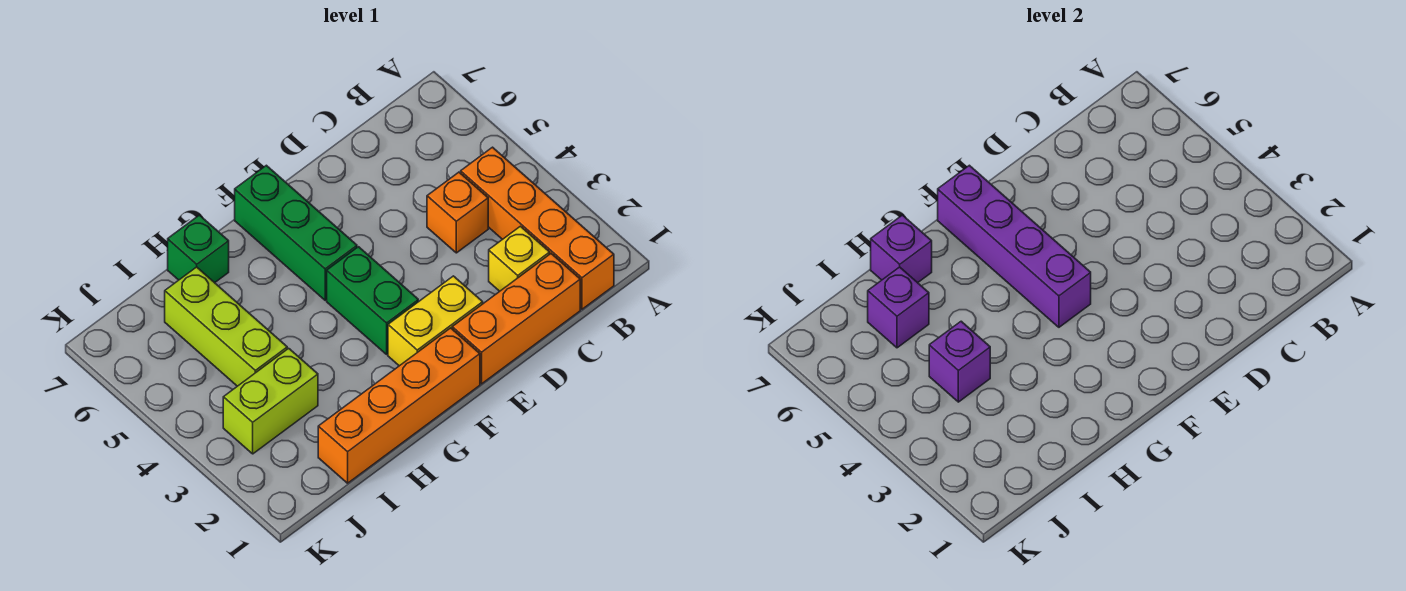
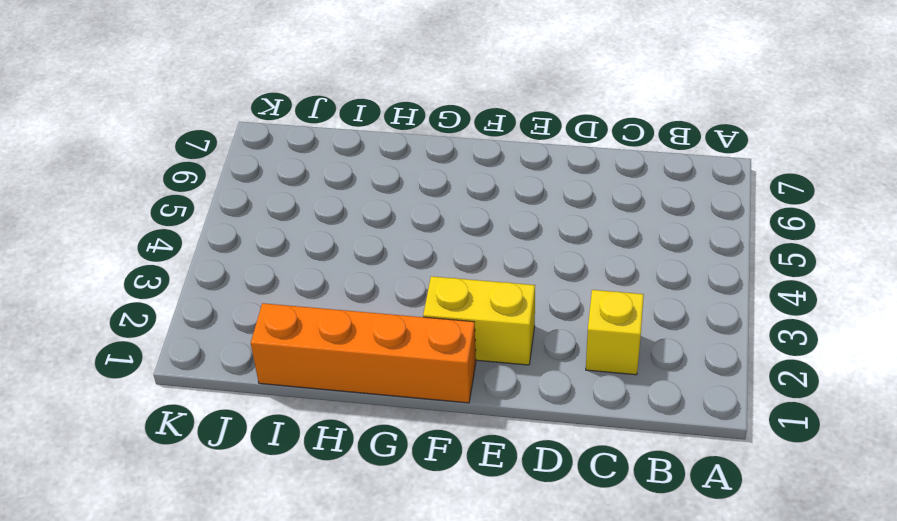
none -> orange brick B1:B4 level 1
none -> orange brick C1:E1 level 1
none -> orange brick C4 level 1

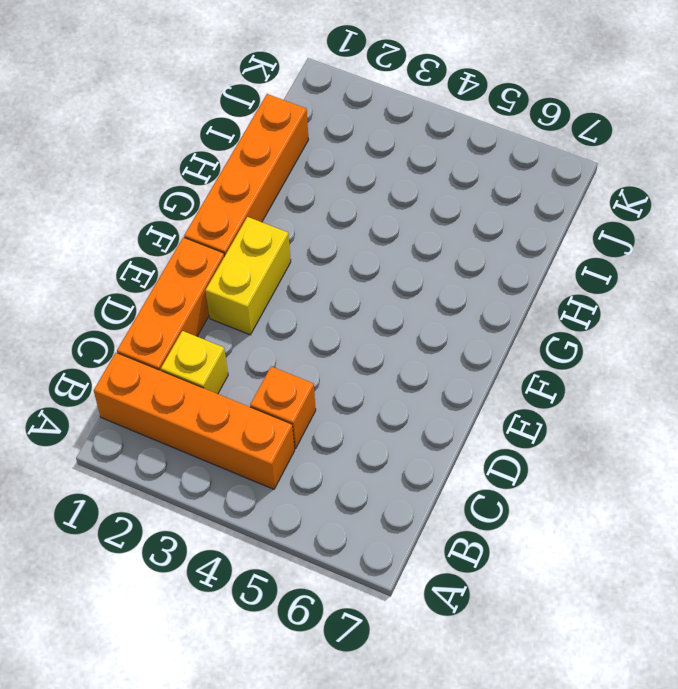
none -> green brick F3:F4 level 1
none -> green brick F5:F7 level 1
none -> green brick H7 level 1

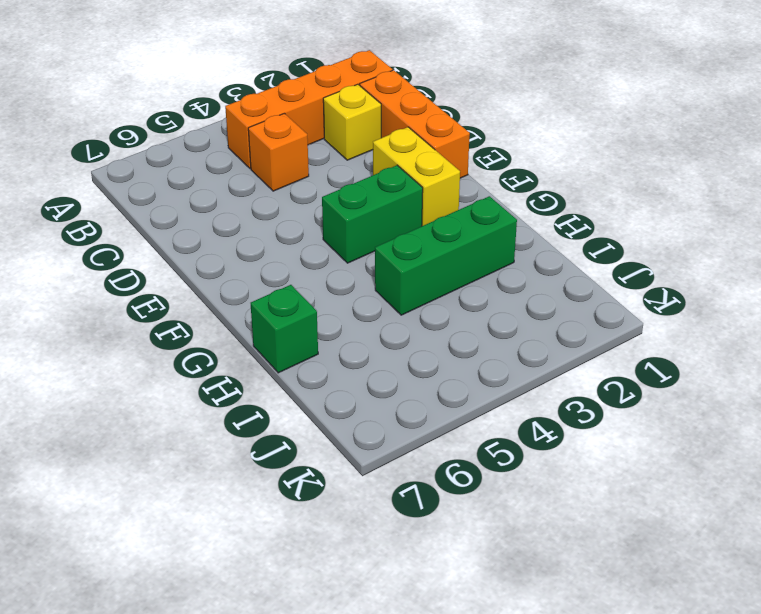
green brick H2:H4 level 1 -> green brick F5:F7 level 1
none -> orange brick F1:I1 level 1
none -> lime brick I3:J3 level 1
none -> lime brick I4:I6 level 1

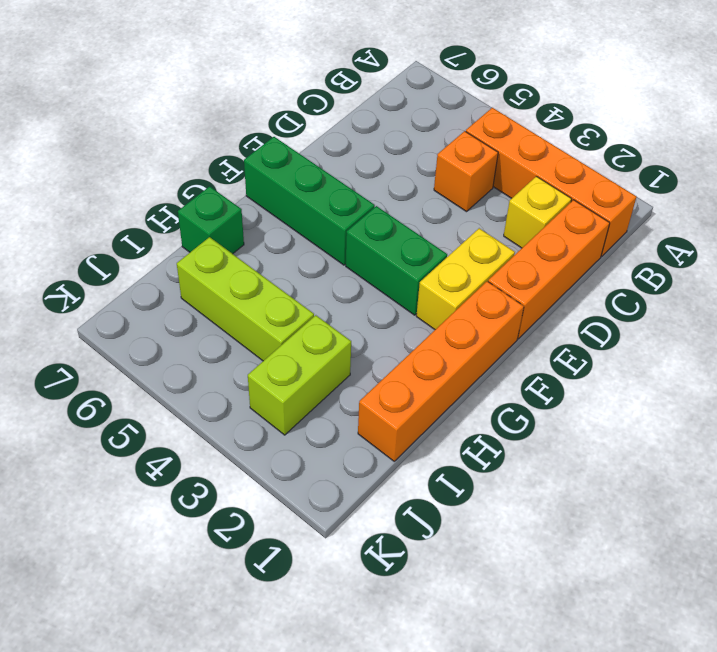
none -> purple brick F4:F7 level 2
none -> purple brick H7 level 2
none -> purple brick I4 level 2

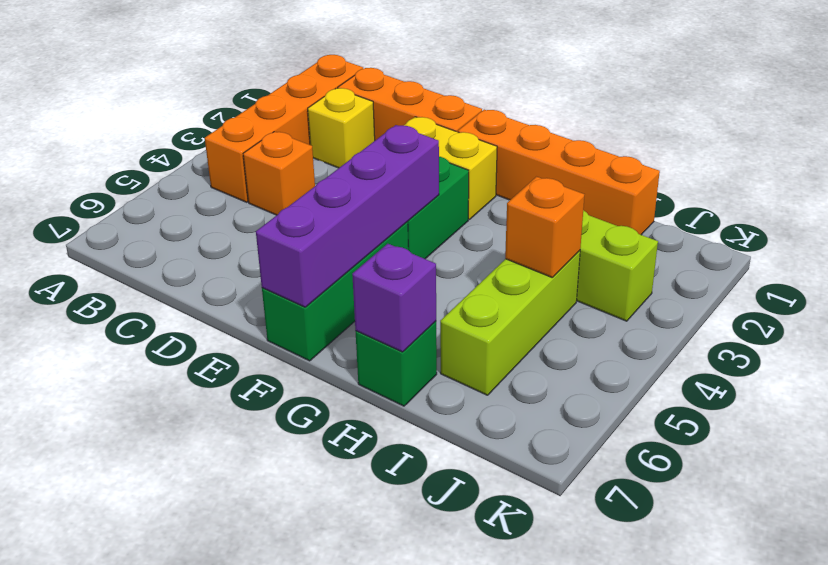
orange brick I4 level 2 -> purple brick I4 level 2
none -> purple brick I6 level 2

